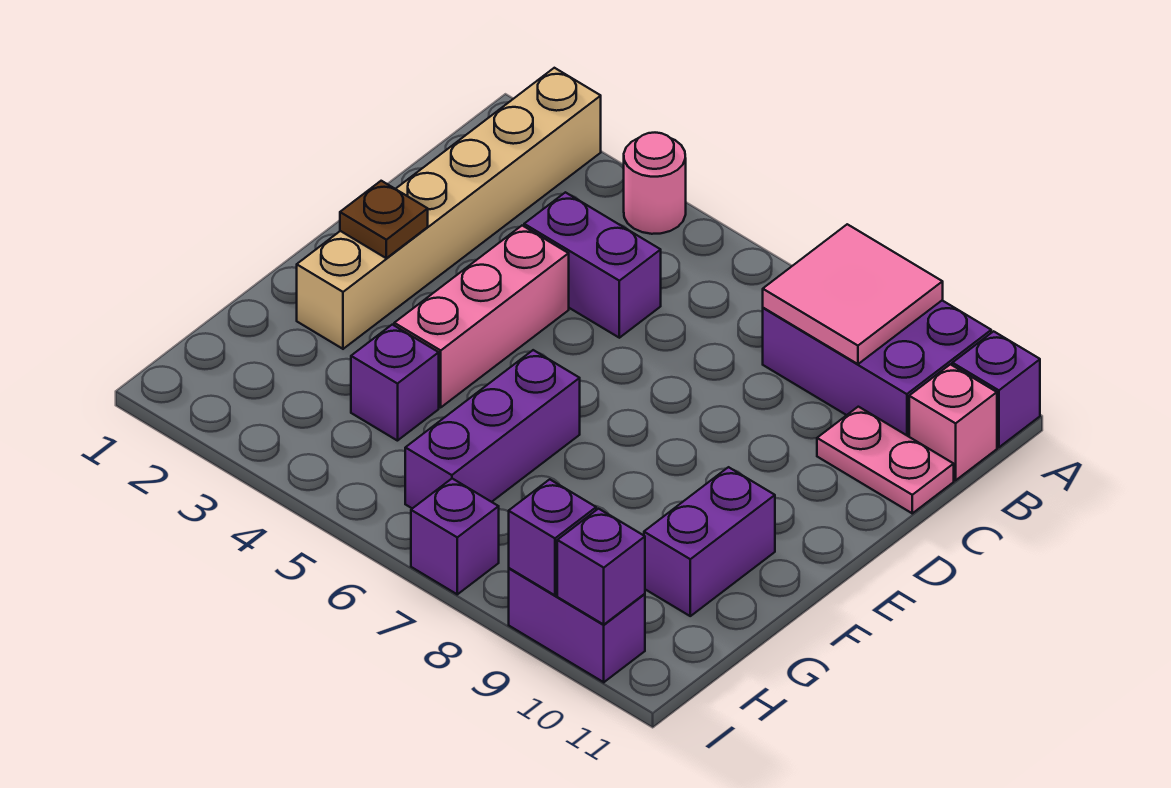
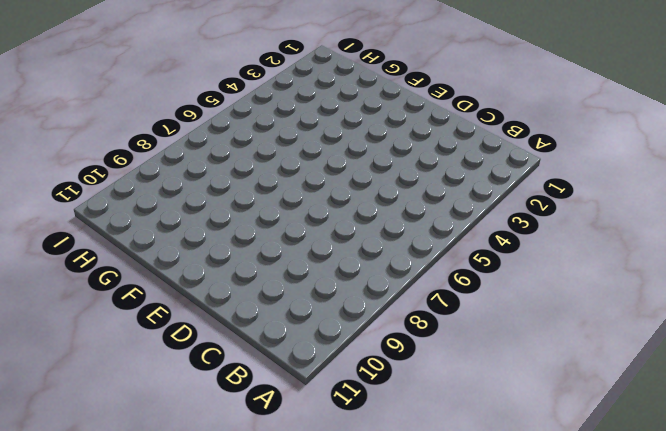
none -> tan brick A2:F2 level 1
none -> pink round brick A4 level 1
none -> purple brick A8:B10 level 1

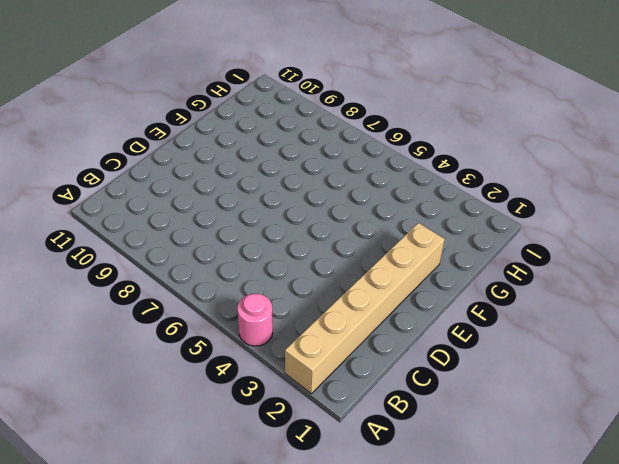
none -> purple brick A8:B10 level 1
none -> purple brick A11 level 1
none -> pink brick B11 level 1

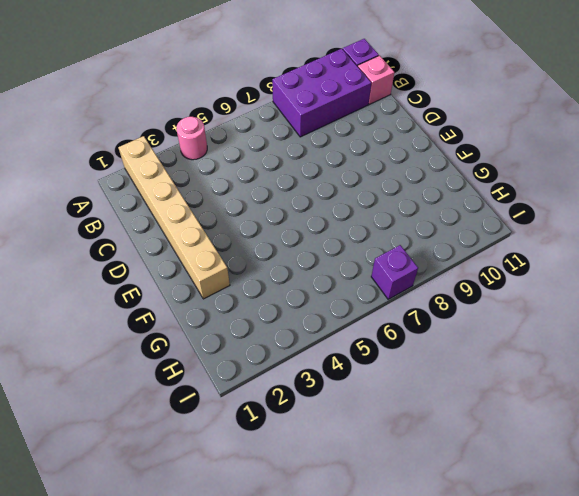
none -> purple brick C4:C5 level 1
none -> pink plate C10:C11 level 1
none -> pink brick D4:F4 level 1

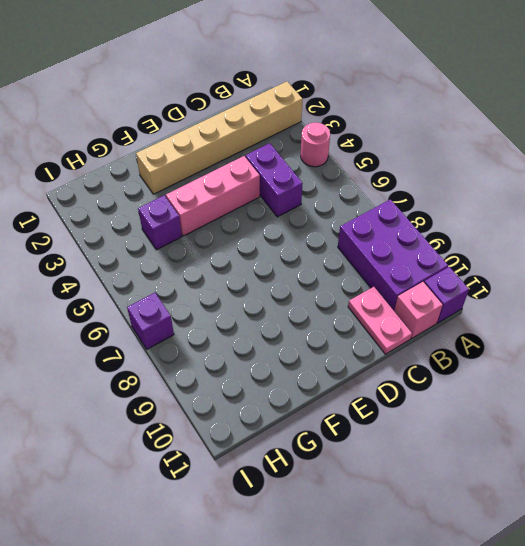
none -> purple brick F6:H6 level 1
none -> purple brick F10:G10 level 1
none -> purple brick I9:I10 level 1

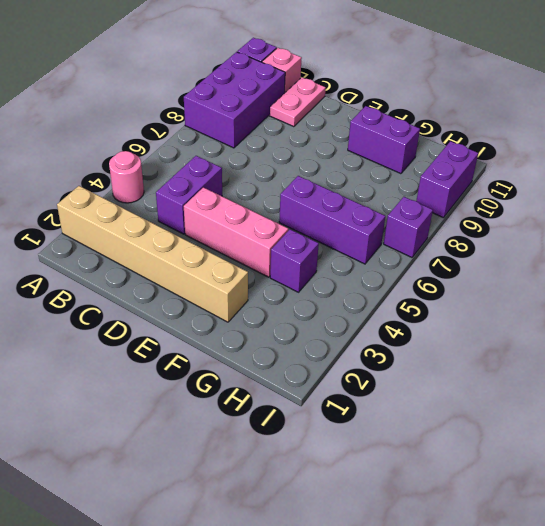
none -> pink tile A8:B9 level 2
none -> brown plate E2 level 2
none -> purple brick I9 level 2

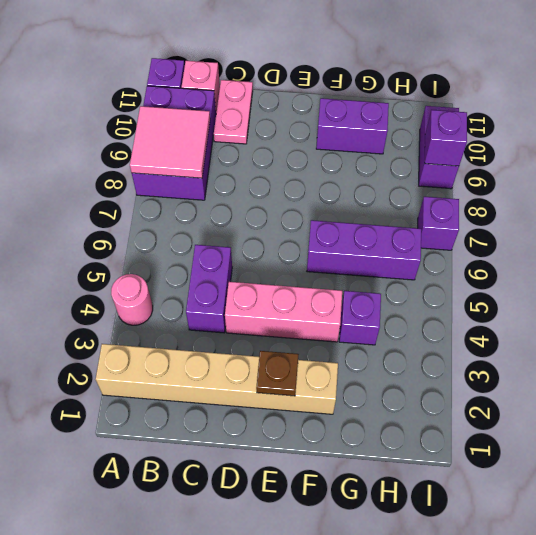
none -> purple brick I10 level 2

